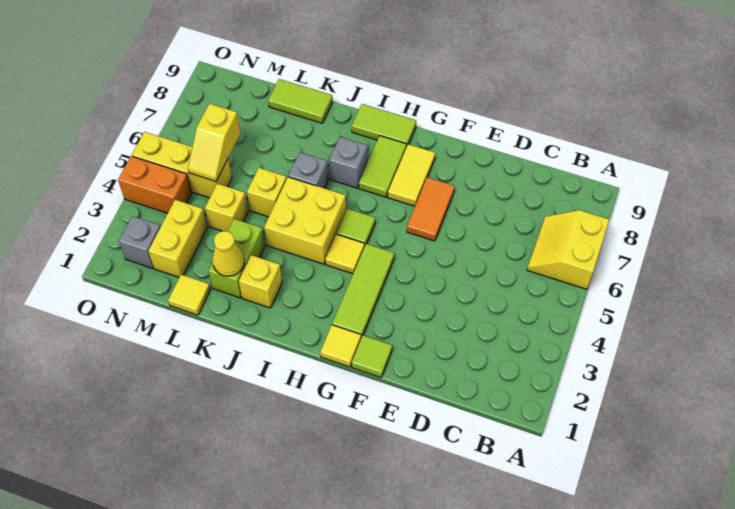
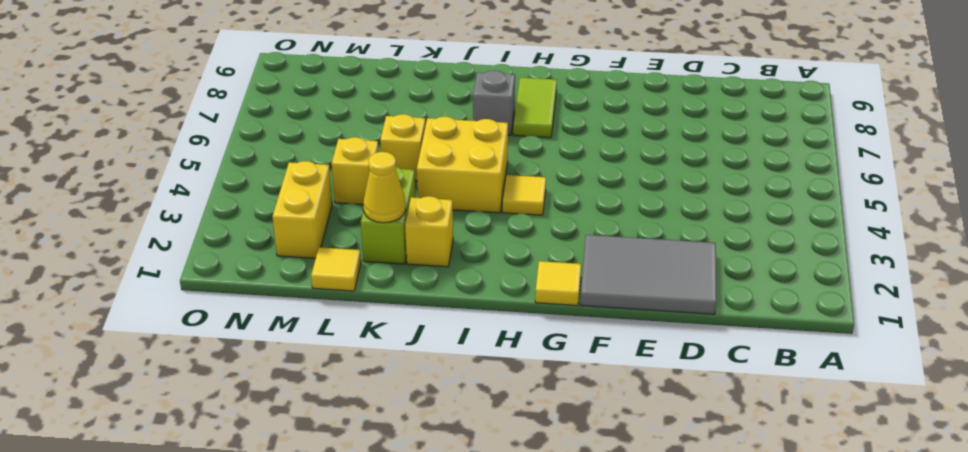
grey tile D1:F2 level 1 -> lime tile F1 level 1
none -> yellow slope A6:B7 level 1 top A
none -> orange tile F6:F7 level 1
none -> lime tile G2:G4 level 1

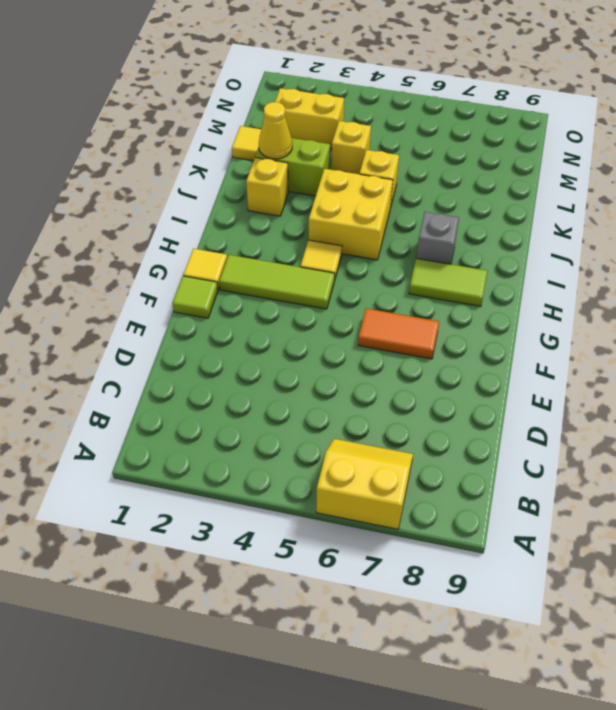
none -> yellow tile G7:G8 level 1
none -> lime tile H5 level 1
none -> lime tile H9:I9 level 1

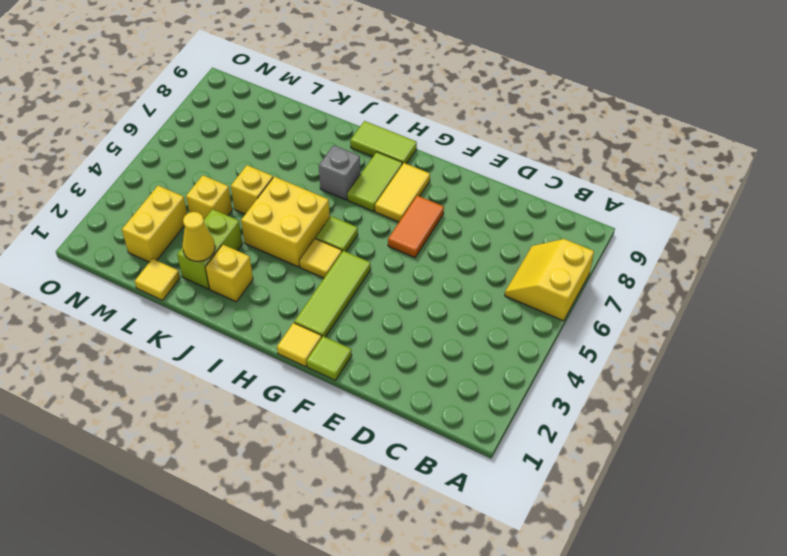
none -> grey brick J6 level 1
none -> lime tile K9:L9 level 1
none -> yellow brick M5:O5 level 1

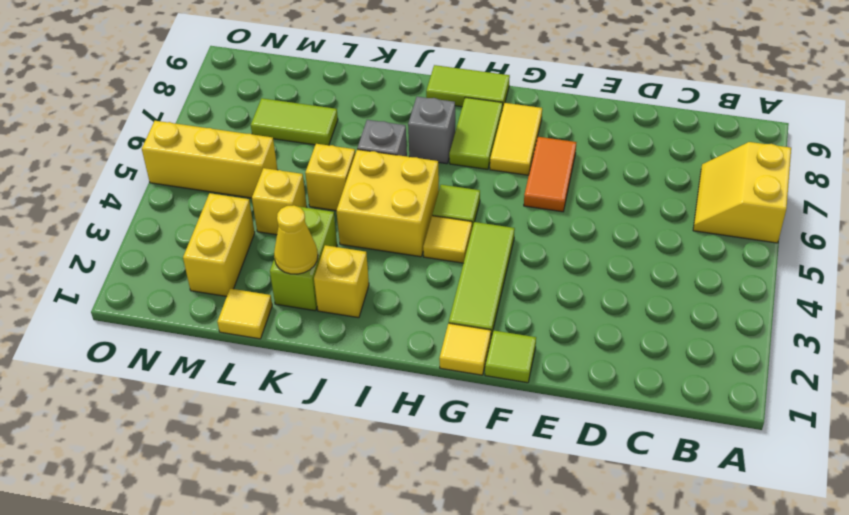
lime tile L7:M7 level 1 -> lime tile K9:L9 level 1
none -> grey brick N2 level 1
none -> orange brick N4:O4 level 1
none -> yellow slope M5:M6 level 2 top 6

